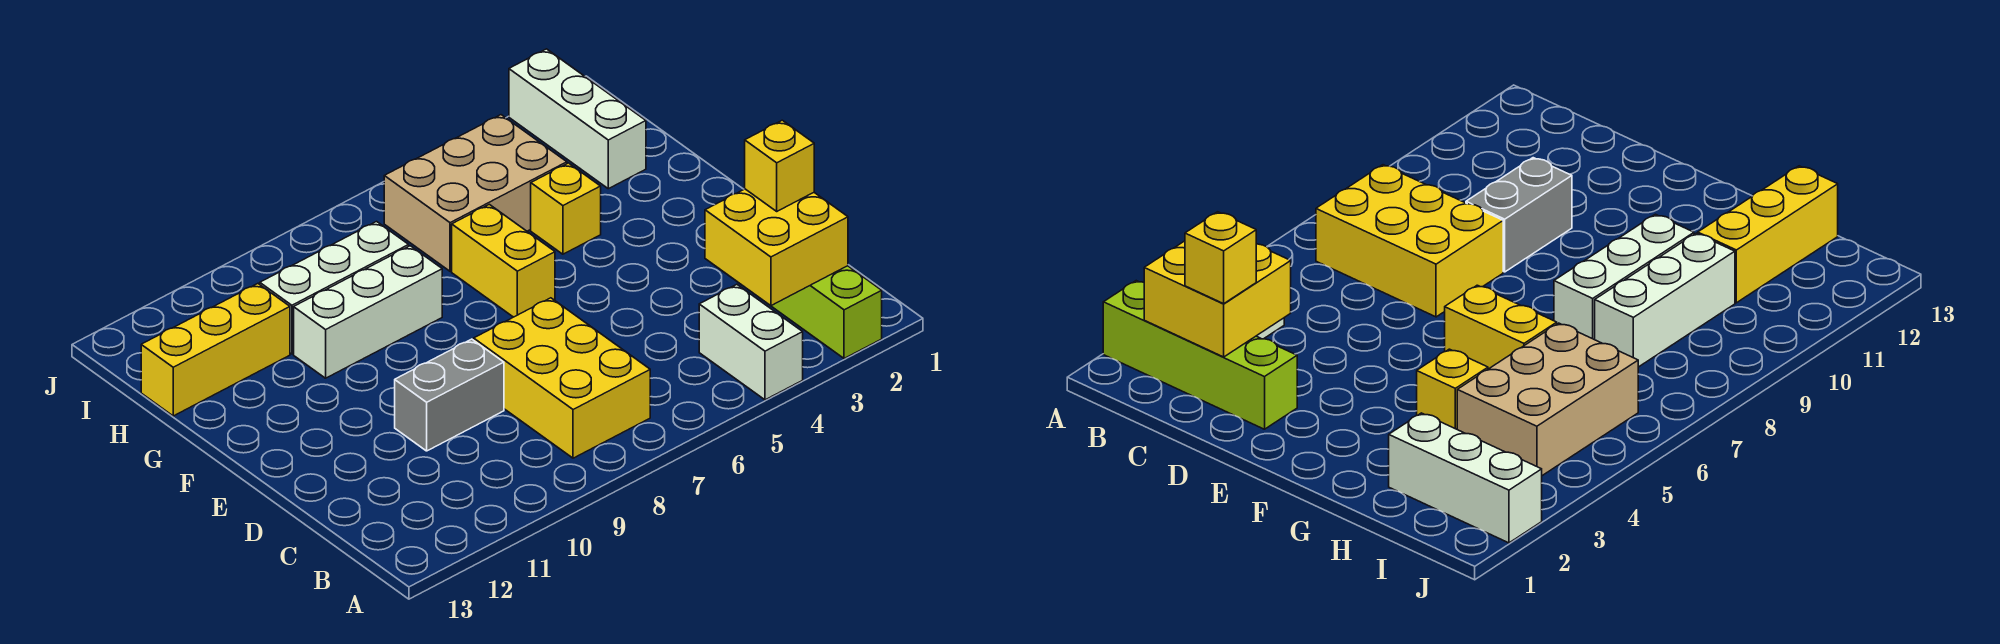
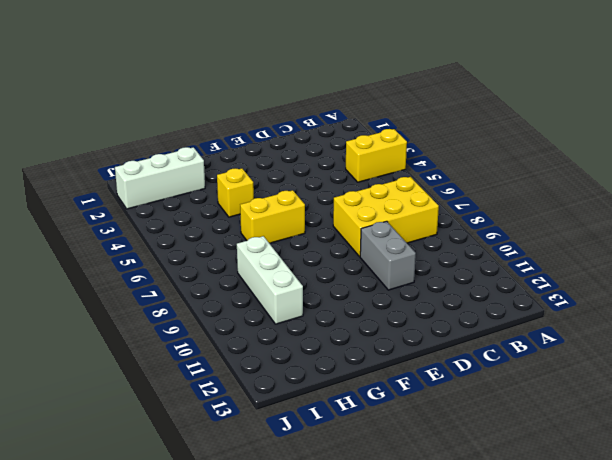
yellow brick A4:B4 level 1 -> white brick A4:B4 level 1
none -> lime brick A2:D2 level 1
none -> white brick G8:G10 level 1
none -> tan brick H4:I6 level 1

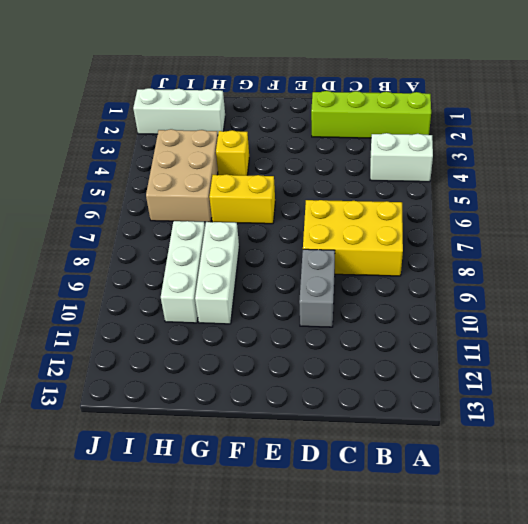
none -> yellow brick H11:H13 level 1
none -> yellow brick B2:C3 level 2
none -> yellow brick C2 level 3

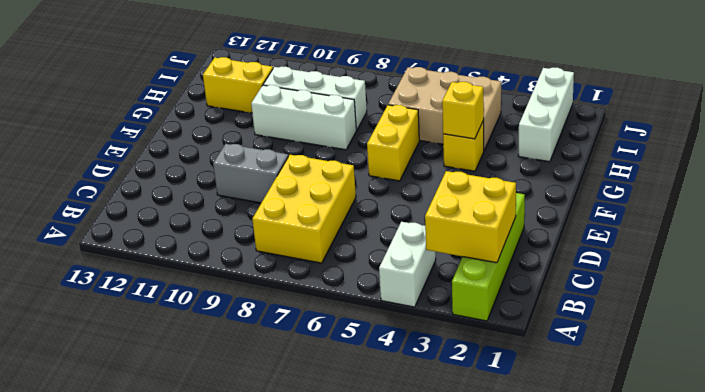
yellow brick G4 level 2 -> yellow brick C2 level 3
yellow brick H11:H12 level 1 -> yellow brick H11:H13 level 1

